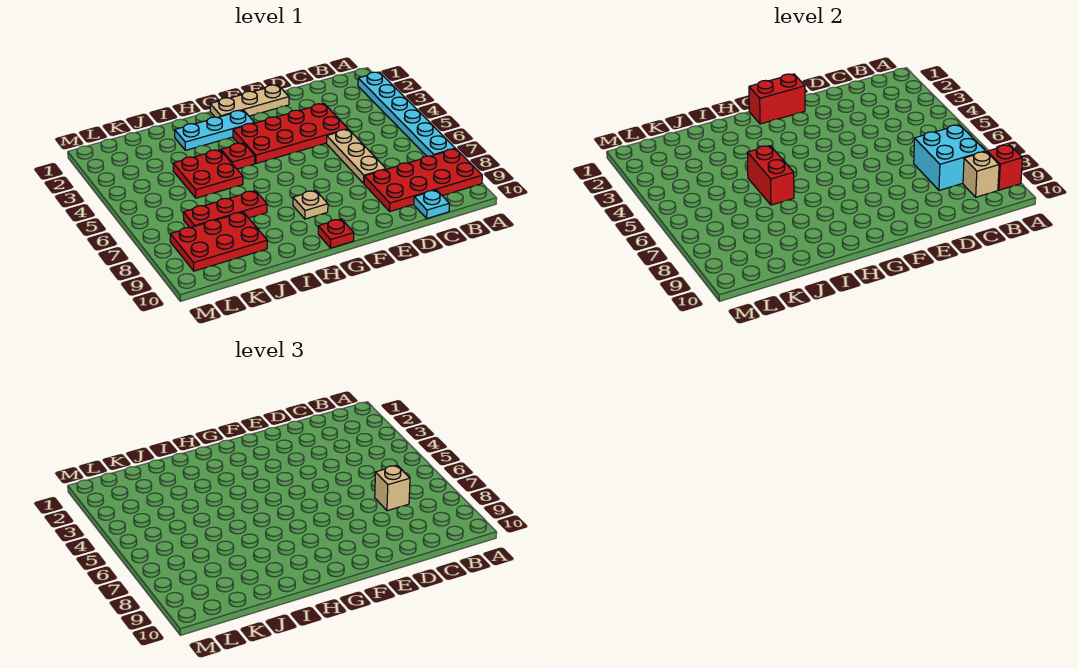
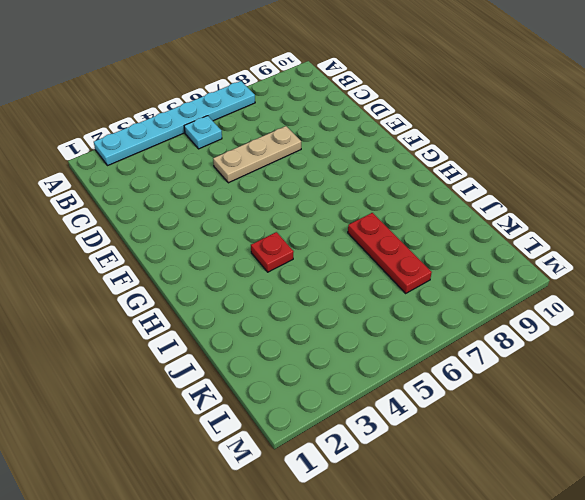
cyan plate B5 level 1 -> cyan plate C10 level 1
none -> red plate A8:D9 level 1
none -> red plate D3:G4 level 1
none -> tan plate E1:G1 level 1

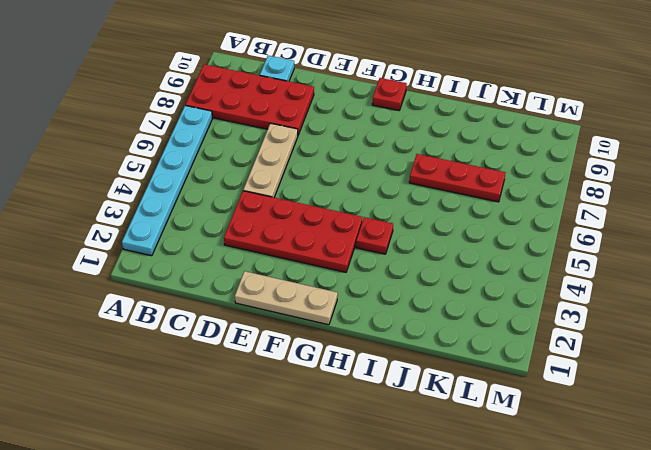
none -> cyan plate G2:I2 level 1
none -> tan plate G8 level 1
none -> red plate I4:J5 level 1

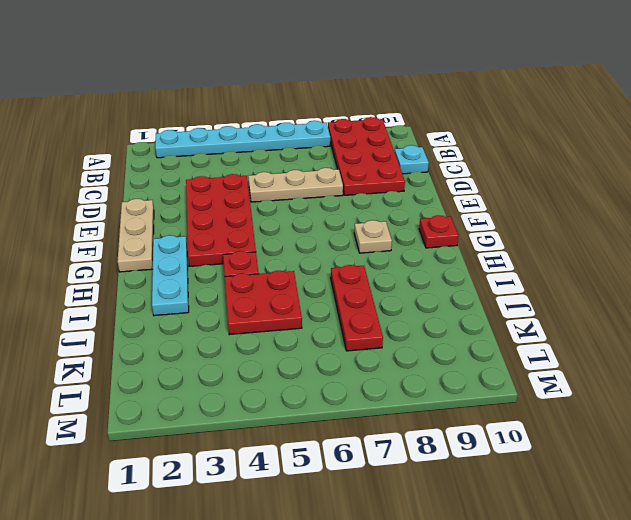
none -> red plate J8:L9 level 1
none -> red brick A9 level 2
none -> cyan brick B7:C8 level 2

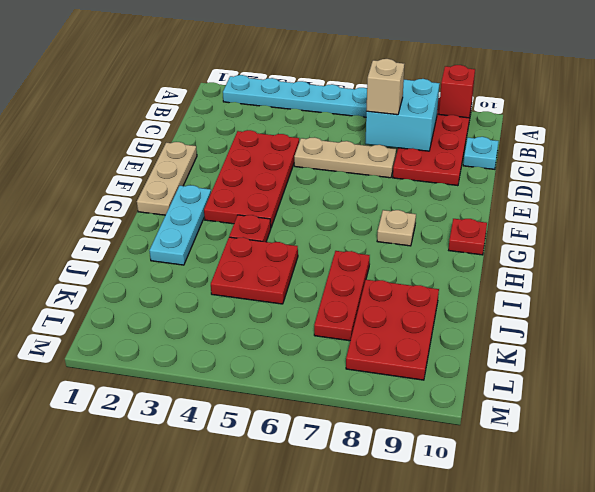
none -> tan brick B9 level 2
none -> red brick F1:G1 level 2
none -> red brick I5:I6 level 2

